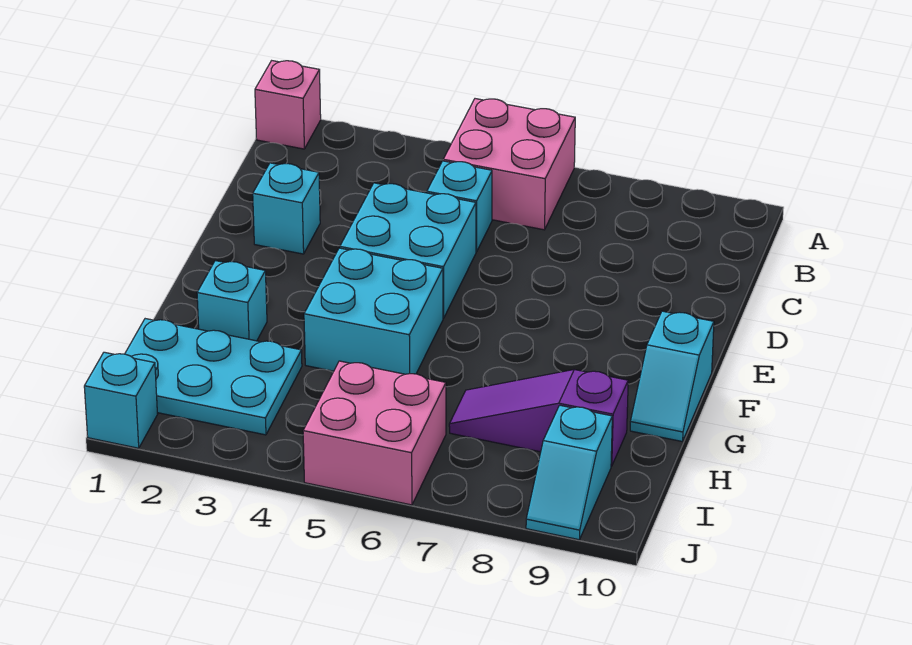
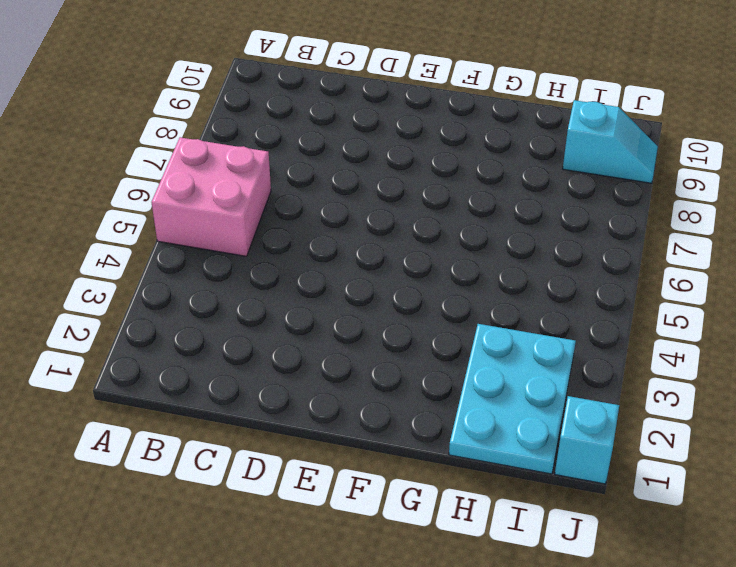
none -> pink brick A1 level 1
none -> cyan brick C5 level 1
none -> cyan brick D2 level 1

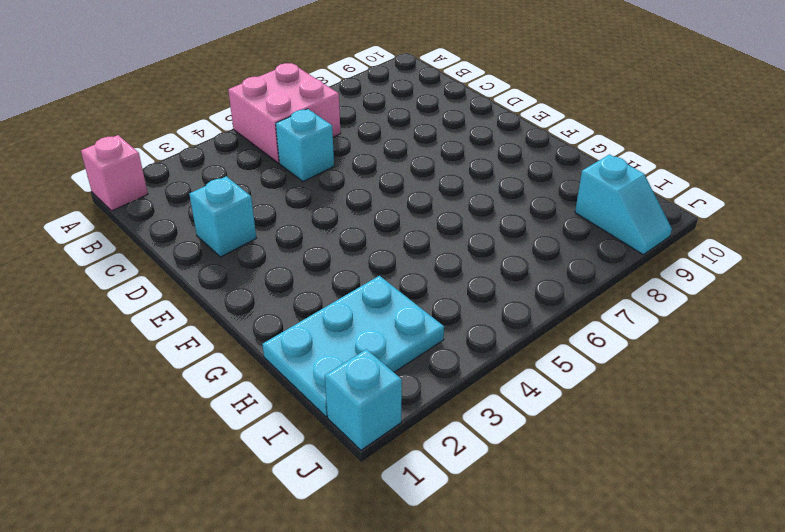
none -> cyan brick D4:E5 level 1
none -> cyan brick F4:G5 level 1
none -> cyan slope F10:G10 level 1 top F

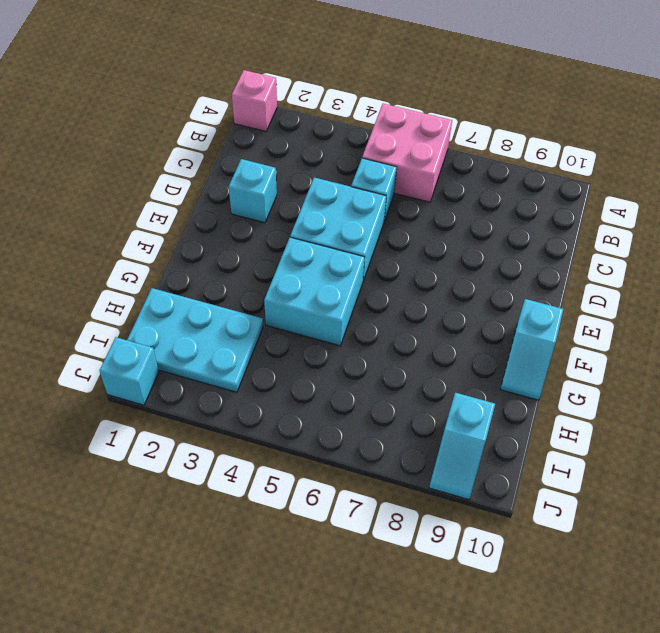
none -> cyan brick G2 level 1
none -> purple slope H7:H9 level 1 top 9
none -> pink brick I5:J6 level 1

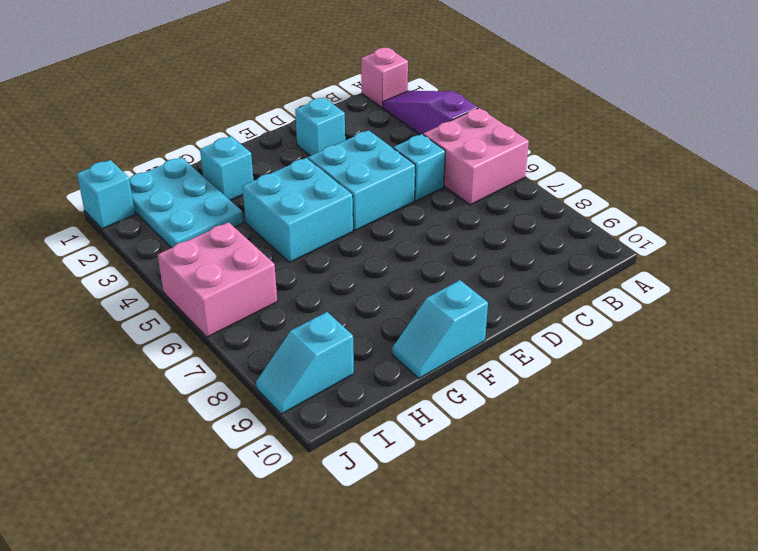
purple slope A2:A4 level 1 top 4 -> purple slope H7:H9 level 1 top 9

